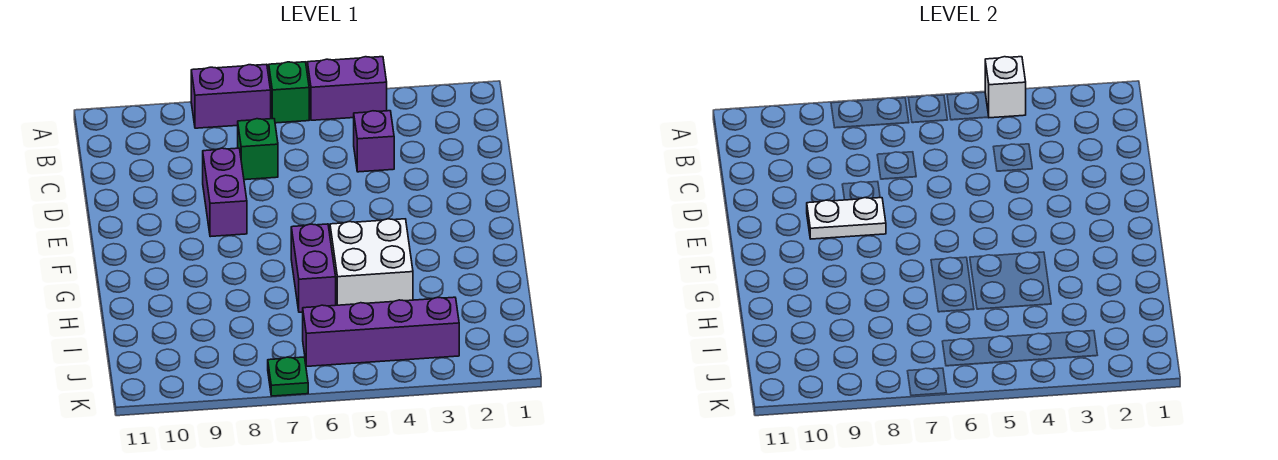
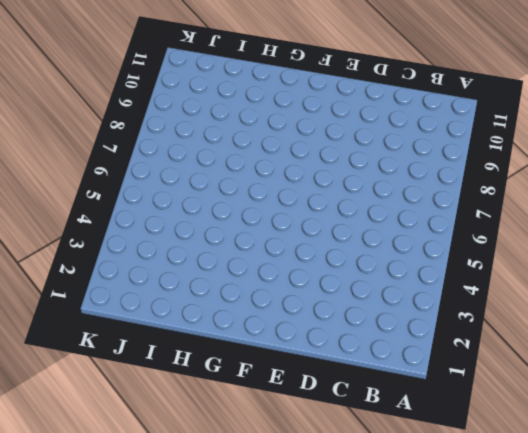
none -> purple brick A4:A5 level 1
none -> green brick A6 level 1
none -> purple brick A7:A8 level 1

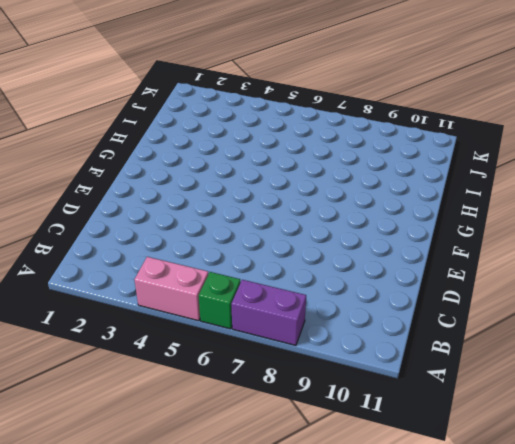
pink brick A4:A5 level 1 -> purple brick A4:A5 level 1
none -> purple brick C4 level 1
none -> green brick C7 level 1
none -> purple brick D8:E8 level 1

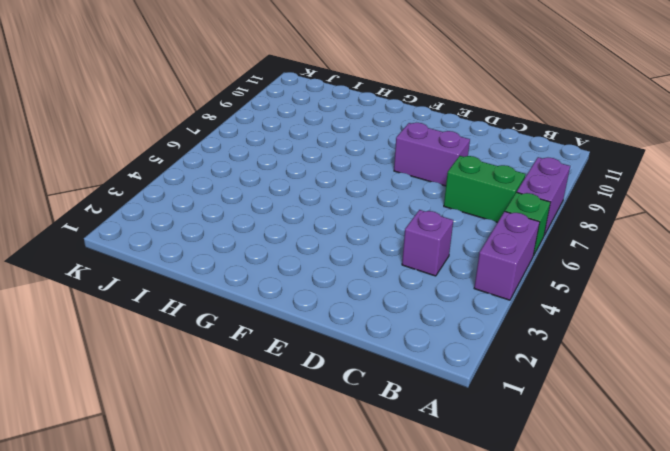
green brick B7:C7 level 1 -> green brick C7 level 1
none -> white brick G4:H5 level 1
none -> purple brick G6:H6 level 1
none -> purple brick J3:J6 level 1

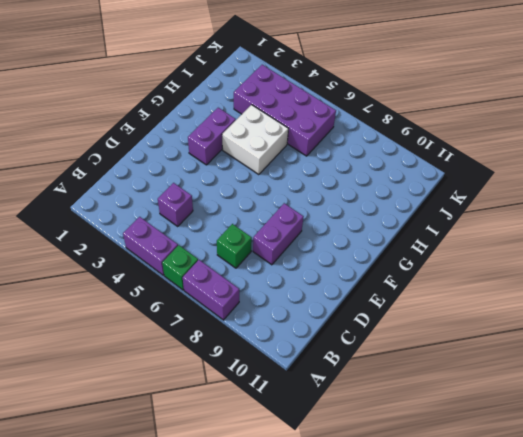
purple brick F3:G3 level 1 -> purple brick G6:H6 level 1
purple brick I3:J6 level 1 -> purple brick J3:J6 level 1
none -> green plate K7 level 1
none -> white brick A4 level 2
none -> white plate E8:E9 level 2

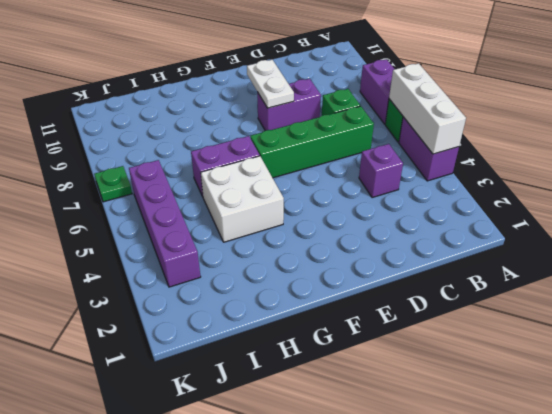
white brick A4:A6 level 2 -> white brick A4 level 2
green brick C6:F6 level 1 -> none

